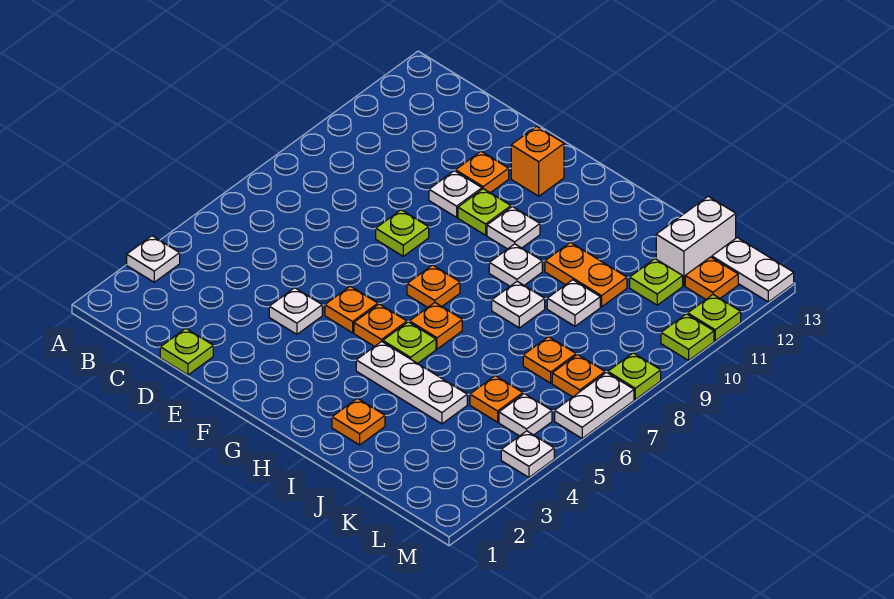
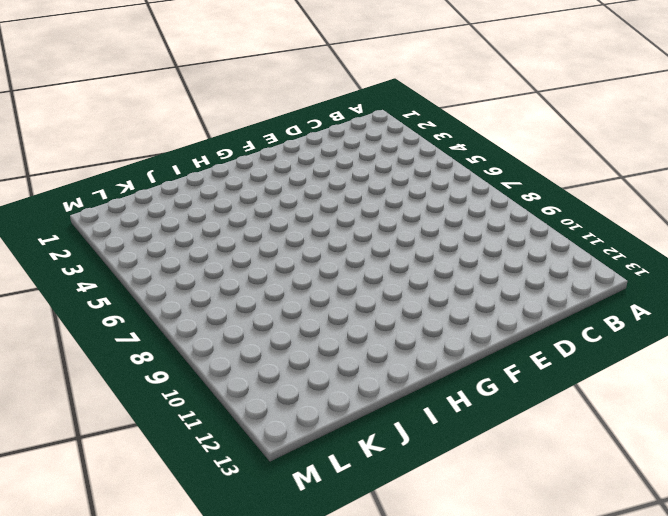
none -> white plate A3 level 1
none -> lime plate D1 level 1
none -> white plate E4 level 1
none -> lime plate E8 level 1

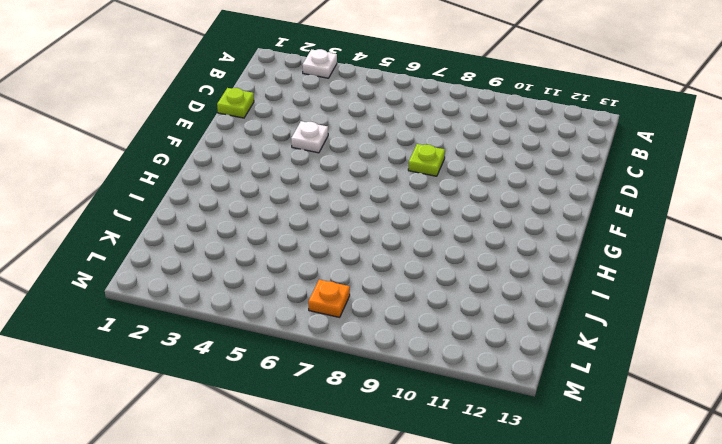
none -> white plate E10 level 1
none -> orange plate E11 level 1
none -> orange plate F5 level 1
none -> lime plate F10 level 1

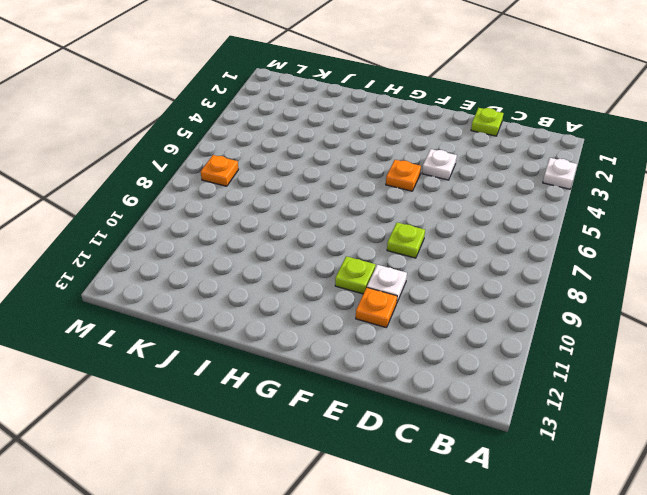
none -> orange brick F12 level 1
none -> orange plate G5 level 1
none -> orange plate G7 level 1
none -> white plate G10 level 1

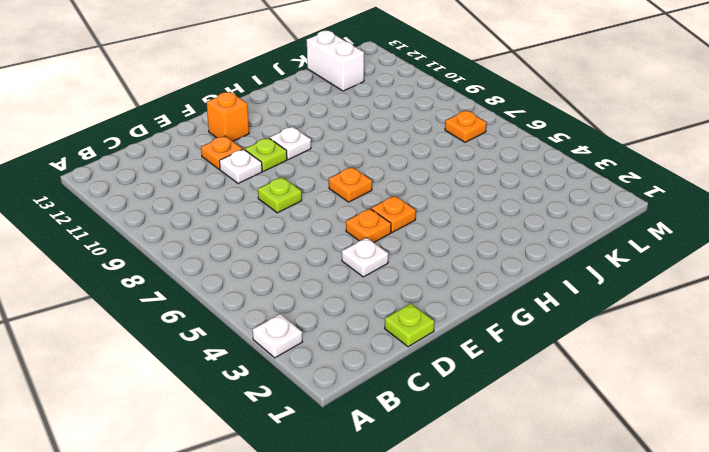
none -> white plate H4:J4 level 1
none -> lime plate H5 level 1
none -> orange plate H6 level 1
none -> white plate H9 level 1

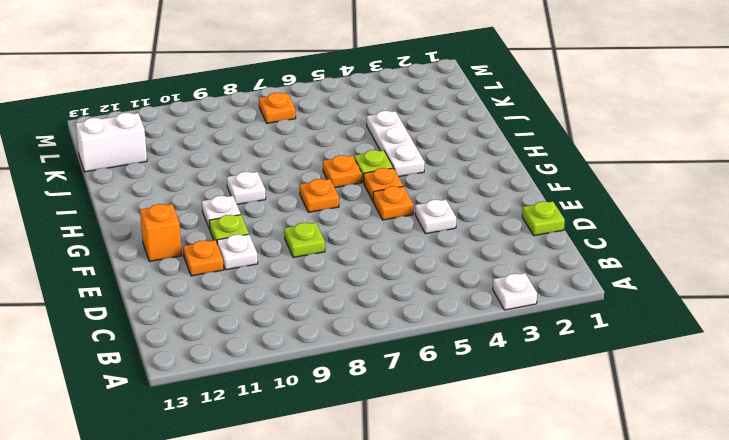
none -> orange plate I2 level 1
none -> white plate I8 level 1
none -> orange plate I10:J10 level 1
none -> white plate J9 level 1

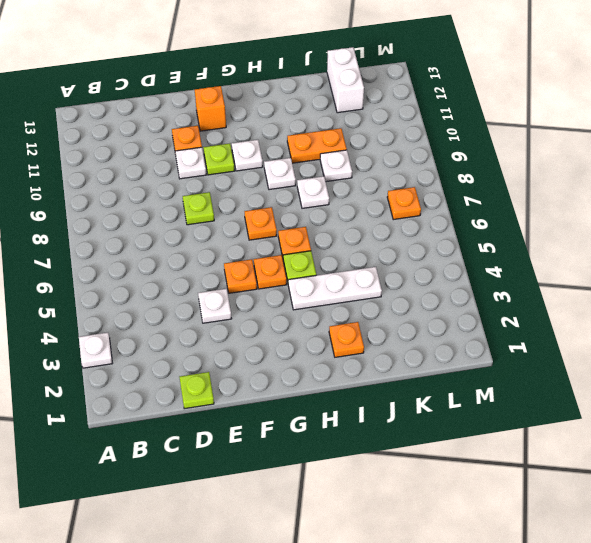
none -> orange plate K5 level 1
none -> orange plate K7 level 1
none -> lime plate K11 level 1
none -> white plate L5 level 1

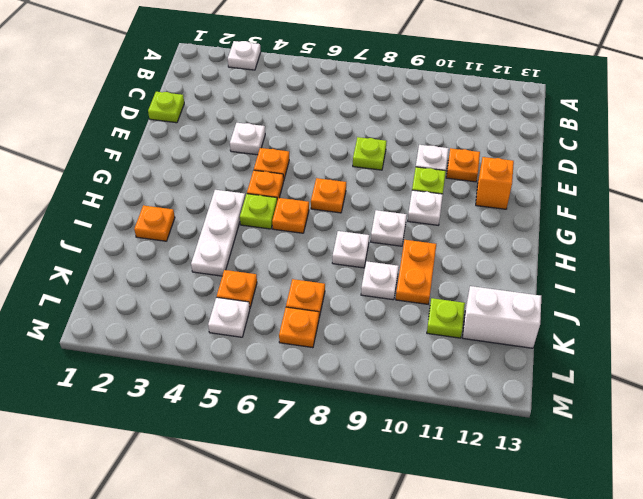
none -> orange plate L12 level 1
none -> white plate L13:M13 level 1
none -> white plate M4 level 1
none -> white plate M6:M7 level 1

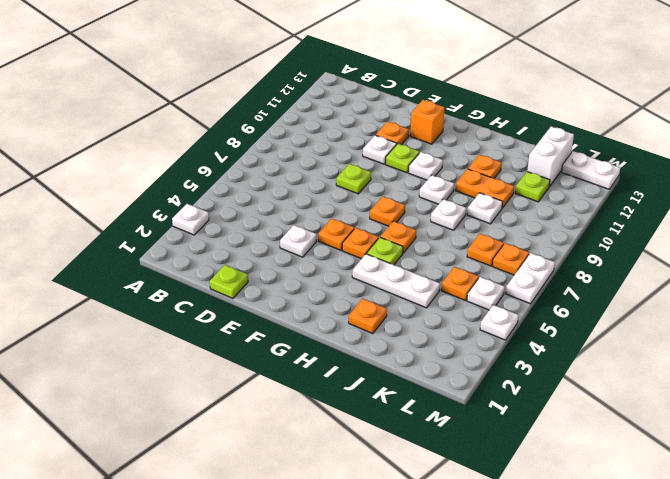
orange plate I11 level 1 -> orange plate L12 level 1
none -> lime plate M8 level 1
none -> lime plate M10 level 1
none -> lime plate M11 level 1

